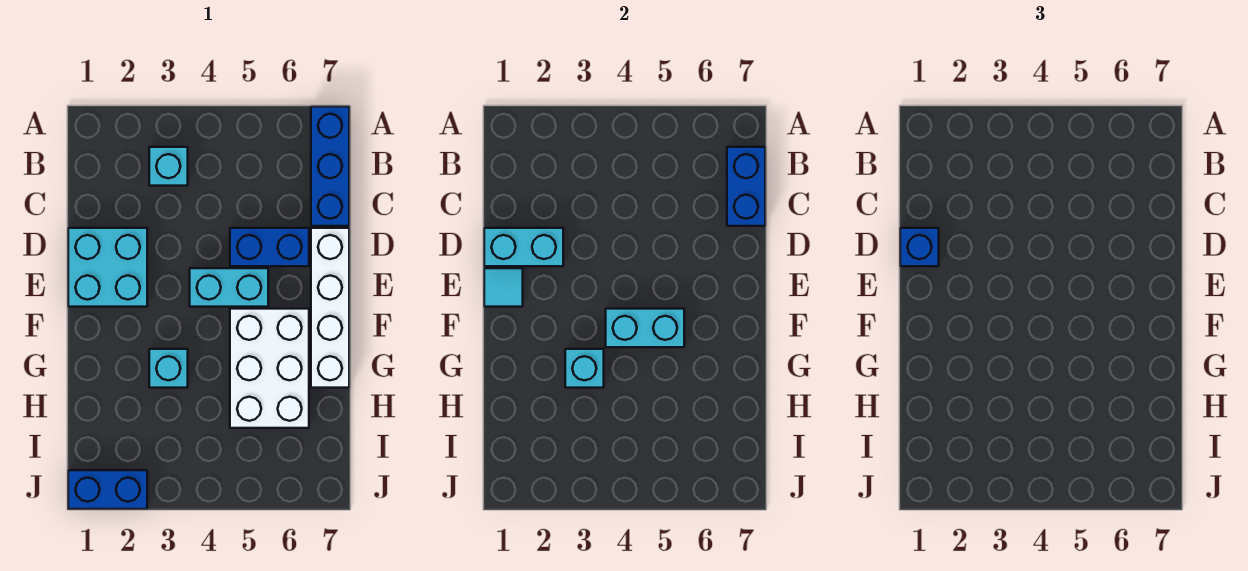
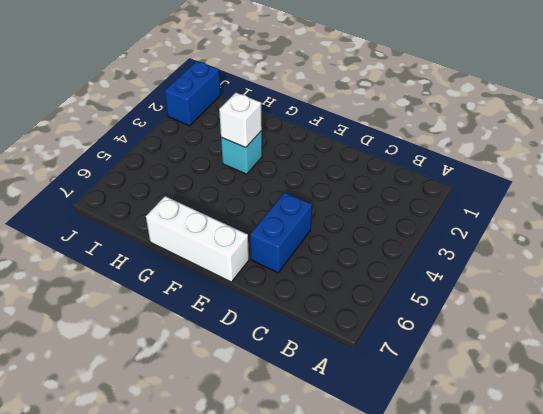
white brick E7:G7 level 1 -> white brick D7:G7 level 1
white brick G3 level 2 -> cyan brick G3 level 2
none -> blue brick A7:C7 level 1
none -> cyan brick B3 level 1
none -> cyan brick D1:E2 level 1

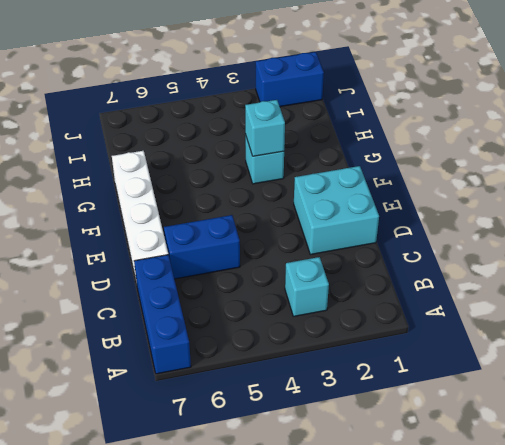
none -> cyan brick E4:E5 level 1
none -> white brick F5:H6 level 1
none -> blue brick B7:C7 level 2

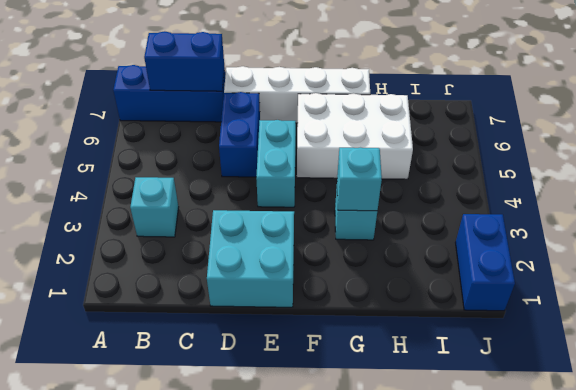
none -> cyan brick D1:D2 level 2
none -> cyan tile E1 level 2
none -> cyan brick F4:F5 level 2

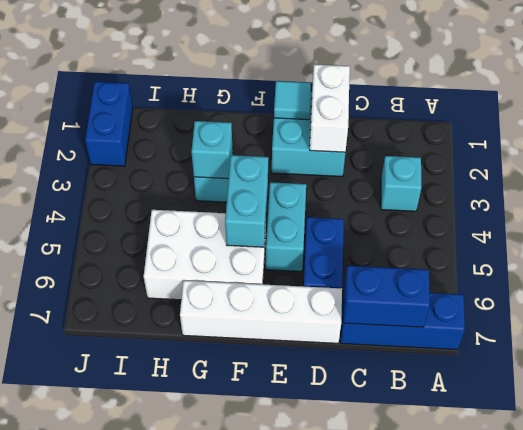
white brick D1:D2 level 2 -> cyan brick D1:D2 level 2
none -> blue brick D1 level 3

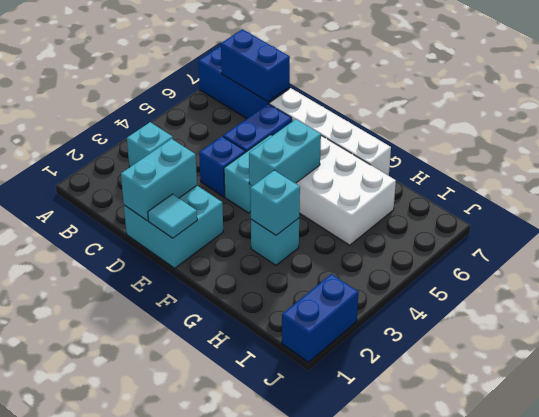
blue brick D4 level 1 -> blue brick D1 level 3

